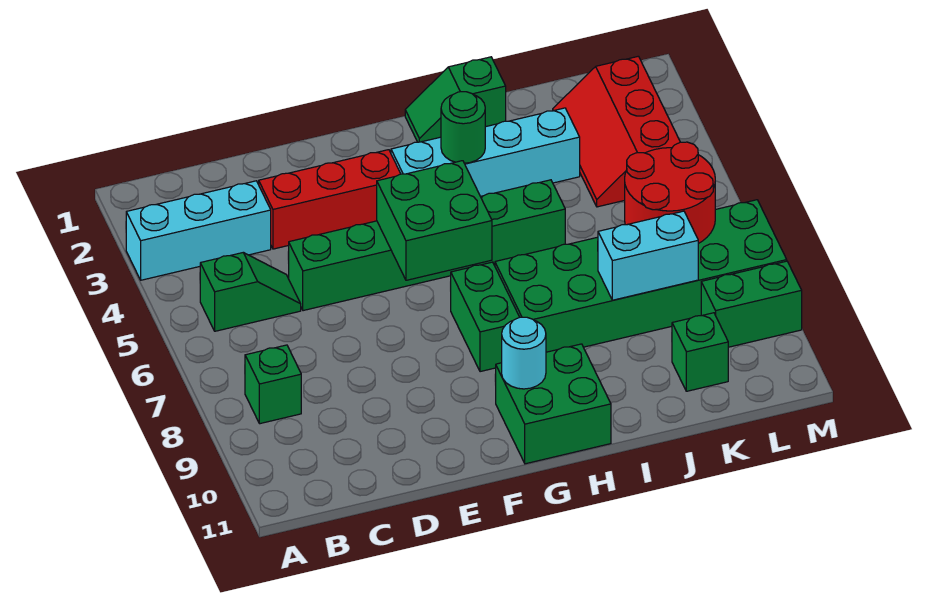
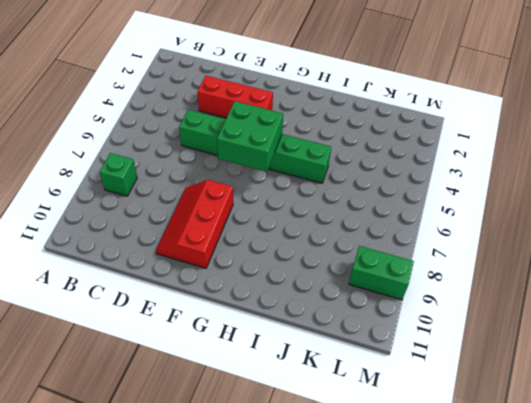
red slope E8:F10 level 1 top F -> red slope K2:L4 level 1 top L
none -> cyan brick A3:C3 level 1
none -> green slope B5:C5 level 1 top B
none -> cyan brick G3:J3 level 1

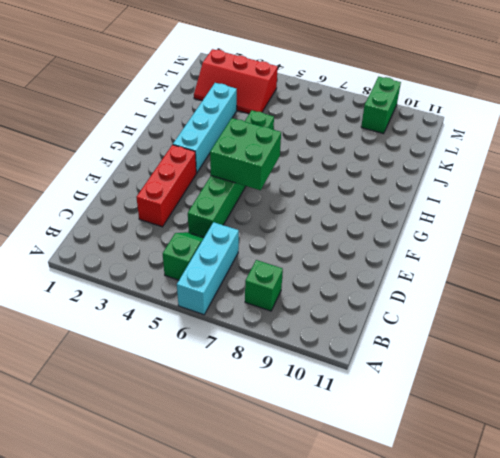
cyan brick A6:C6 level 1 -> cyan brick A3:C3 level 1
none -> green brick G7:G8 level 1
none -> green brick G10:H11 level 1
none -> green slope H1:I1 level 1 top I

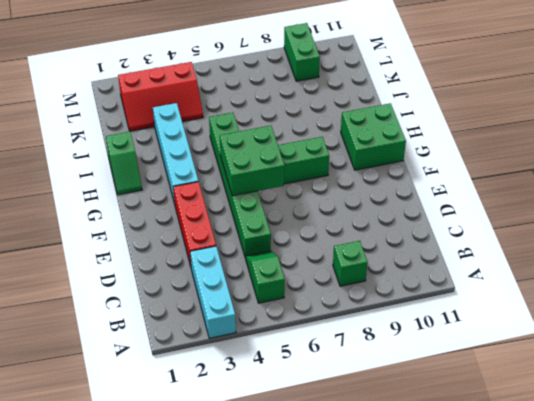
none -> green brick H7:M8 level 1
none -> green brick K10 level 1
none -> cyan round brick G10 level 2

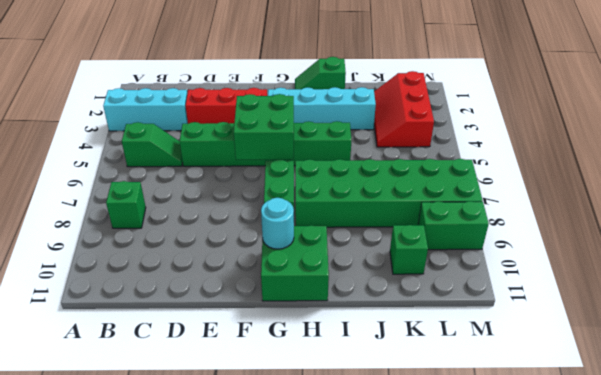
none -> green round brick H3 level 2
none -> cyan brick J8:K8 level 2
none -> red round brick K6:L7 level 2

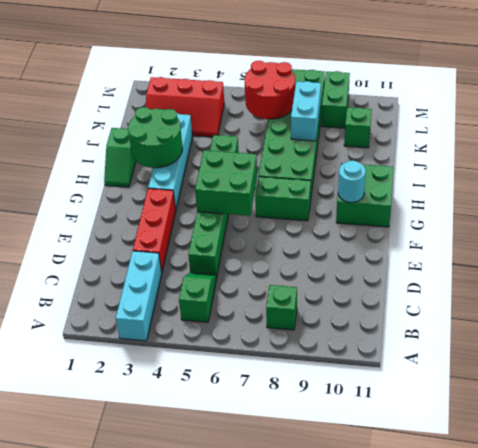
green round brick H2:I3 level 2 -> green round brick H3 level 2

